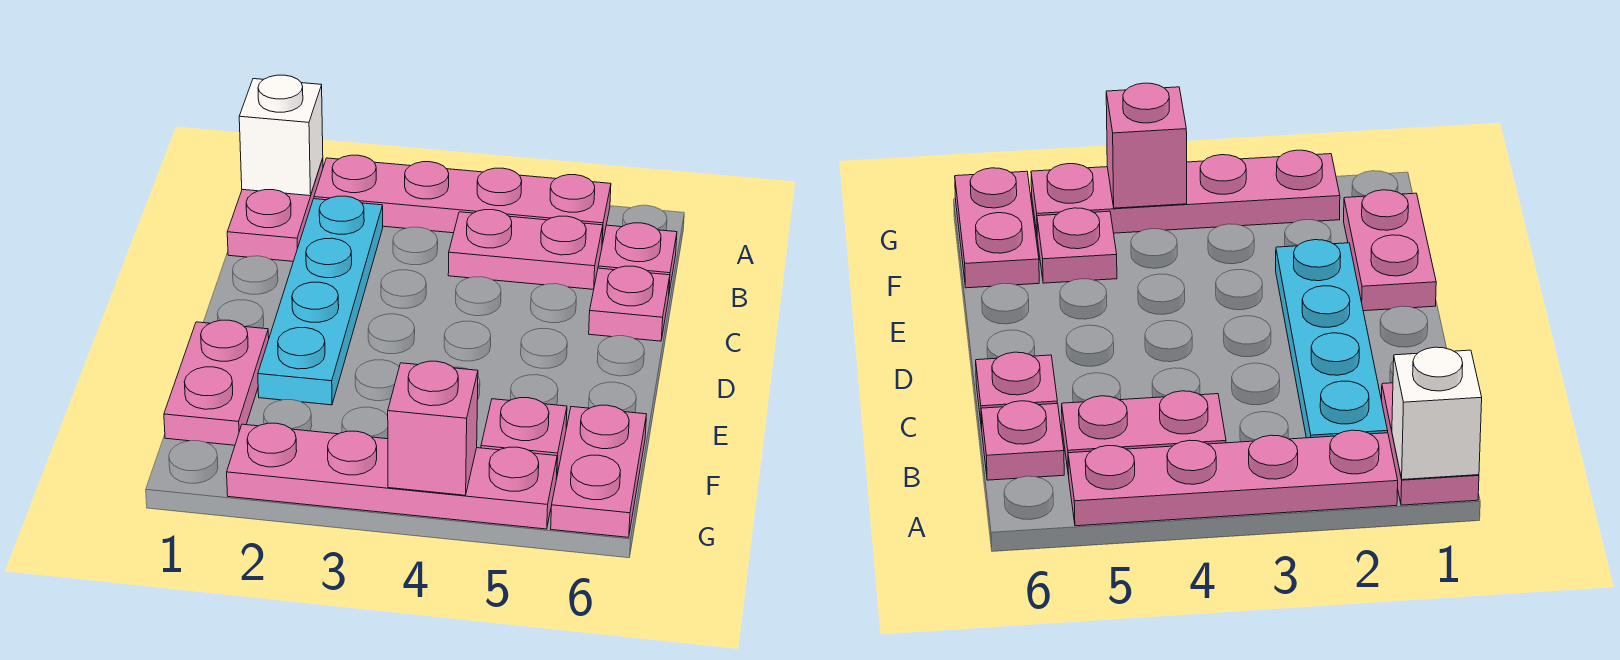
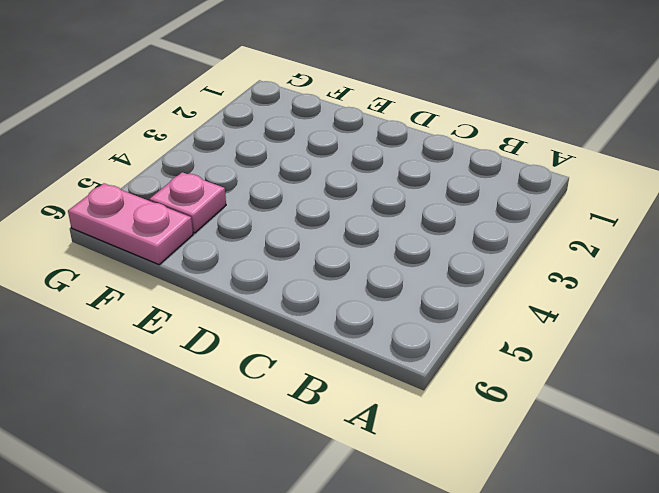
none -> pink plate A1:B1 level 1
none -> pink plate A2:A5 level 1
none -> cyan plate B2:E2 level 1

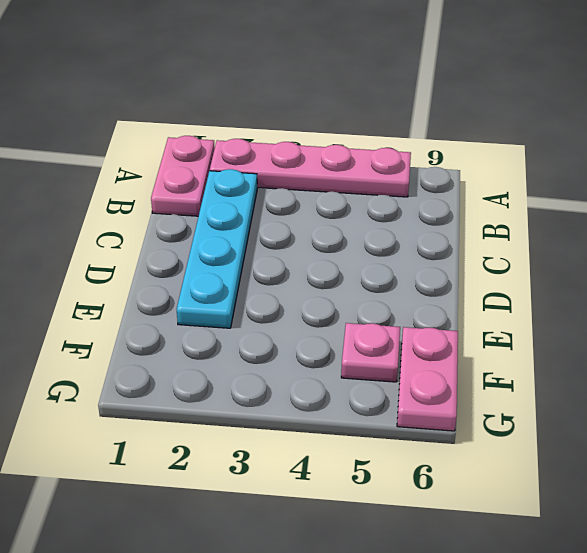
none -> pink plate B4:B5 level 1
none -> pink plate B6 level 1
none -> pink plate C6 level 1

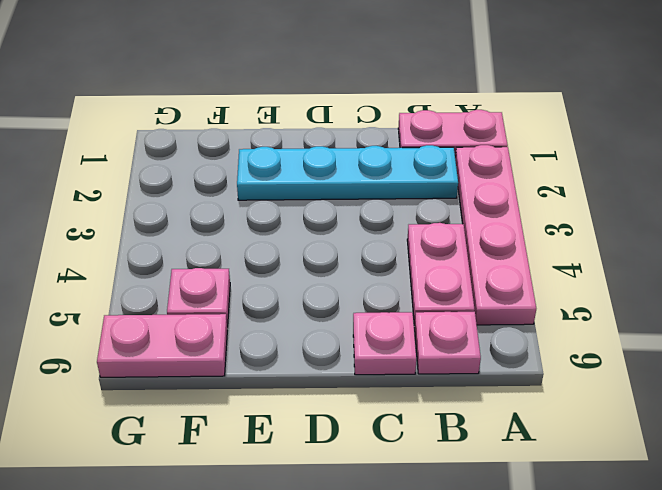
none -> pink plate E1:F1 level 1
none -> pink plate G2:G5 level 1
none -> white brick A1 level 2

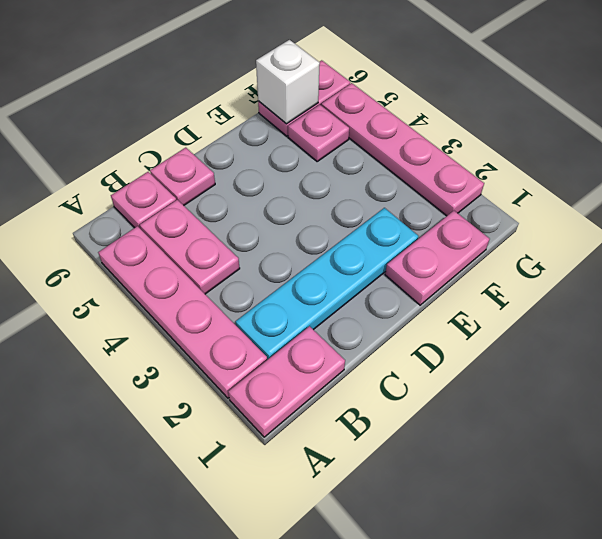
white brick F6 level 2 -> white brick A1 level 2
none -> pink brick G4 level 2

